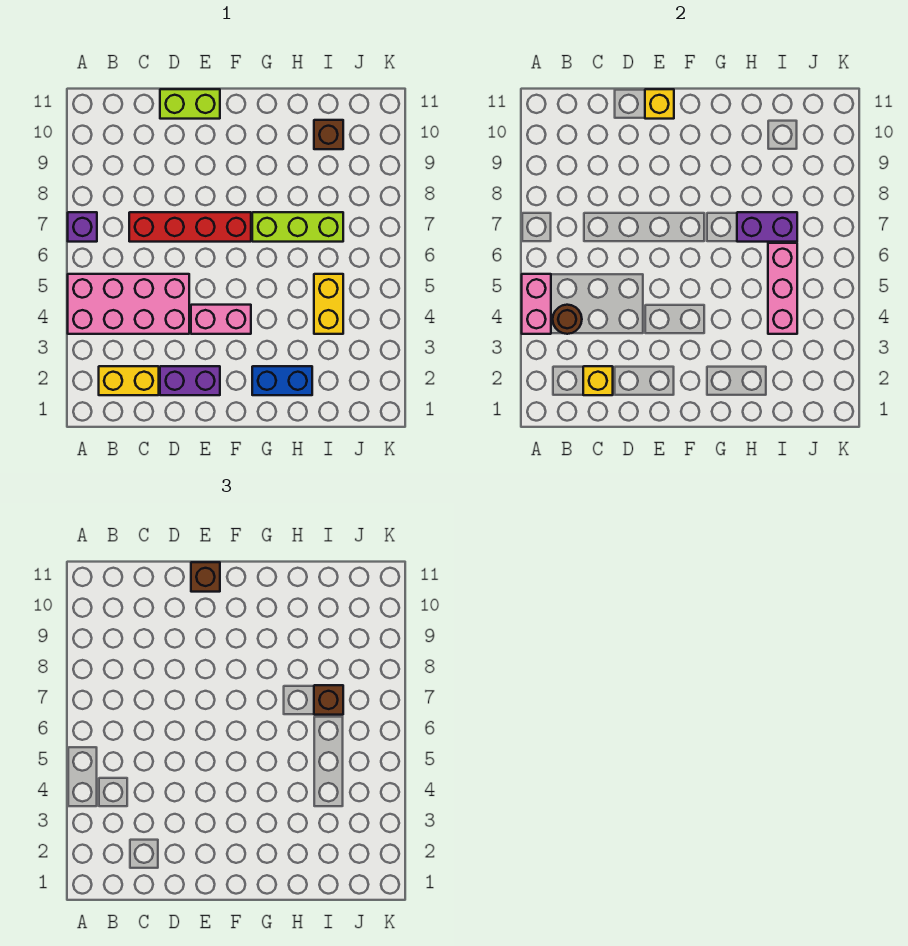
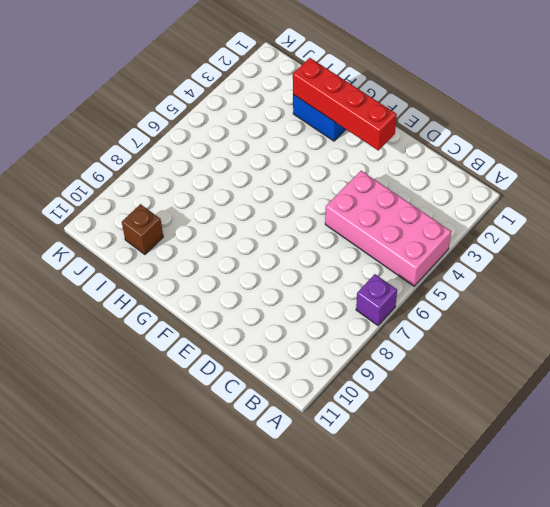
red brick E2:H2 level 2 -> red brick C7:F7 level 1
none -> yellow brick B2:C2 level 1
none -> purple brick D2:E2 level 1
none -> lime brick D11:E11 level 1

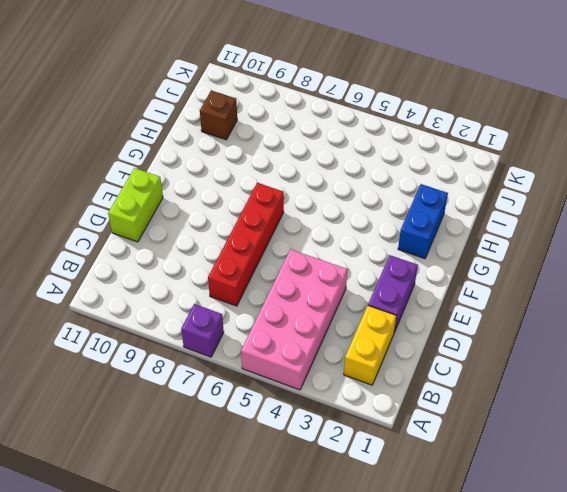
none -> pink brick E4:F4 level 1
none -> lime brick G7:I7 level 1
none -> yellow brick I4:I5 level 1

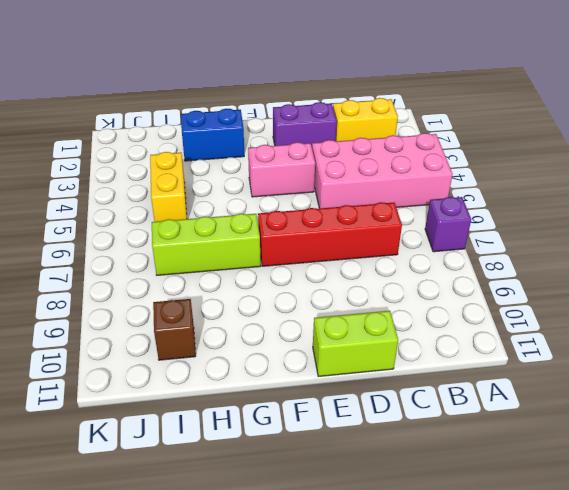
none -> pink brick A4:A5 level 2
none -> brown round brick B4 level 2
none -> yellow brick C2 level 2

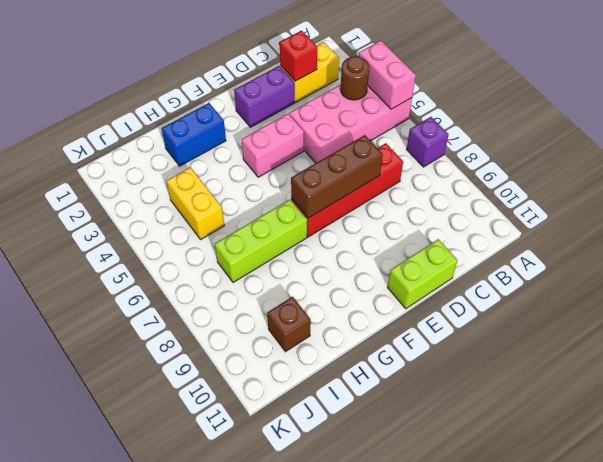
red brick C2 level 2 -> yellow brick C2 level 2
brown brick D7:F7 level 2 -> none
none -> yellow brick E11 level 2
none -> purple brick H7:I7 level 2
none -> pink brick I4:I6 level 2

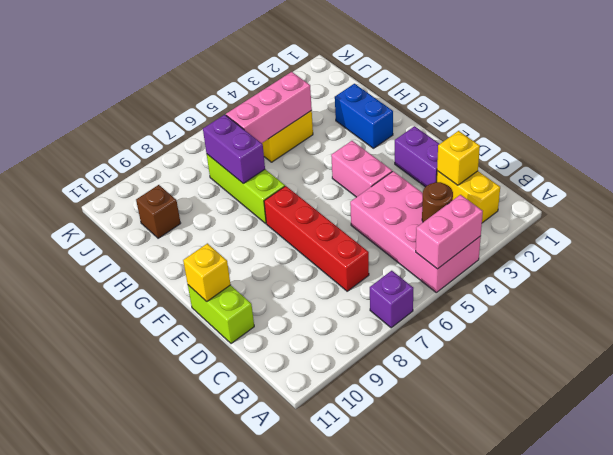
none -> brown brick E11 level 3
none -> brown brick I7 level 3

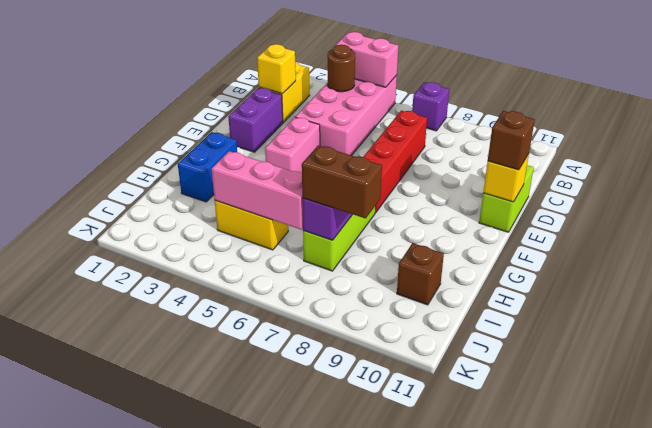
brown brick I7:I8 level 3 -> brown brick I7 level 3

